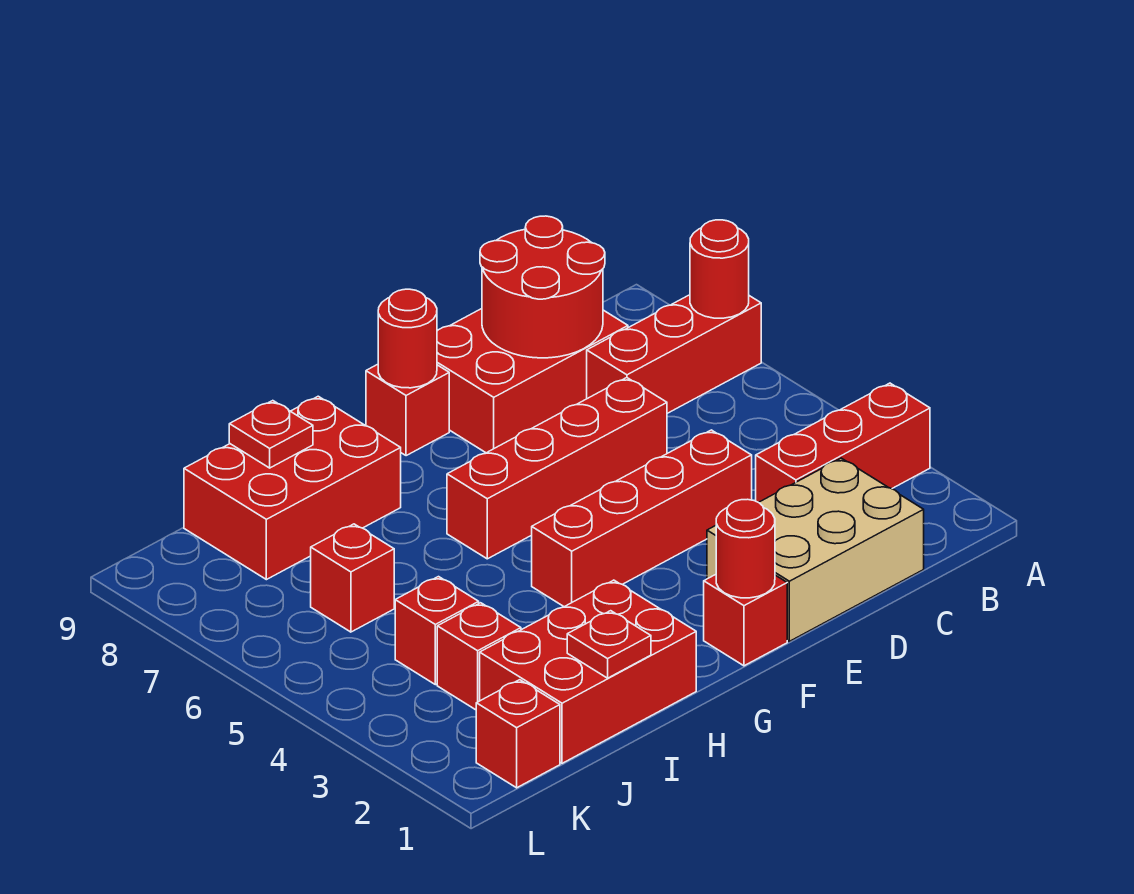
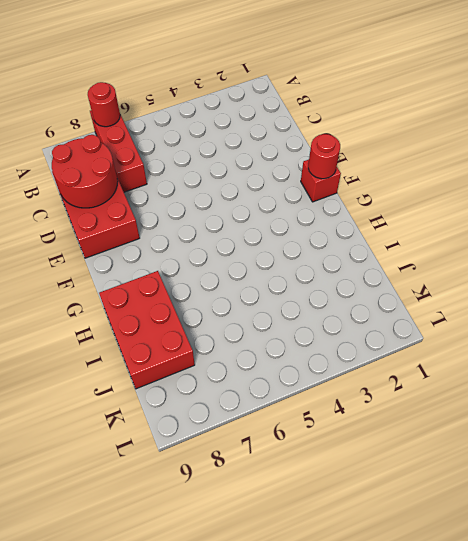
none -> red brick A3:C3 level 1
none -> tan brick C1:E2 level 1
none -> red brick D4:G4 level 1

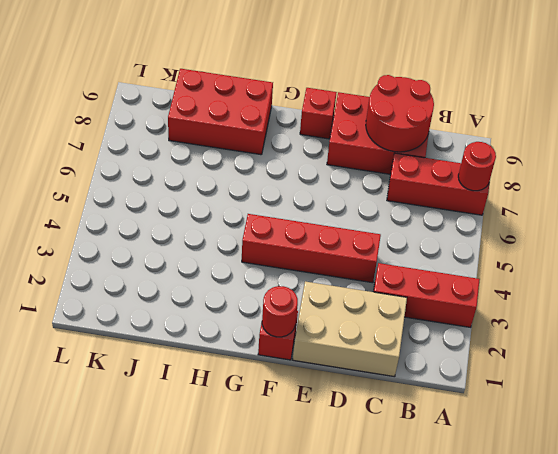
none -> red brick D6:G6 level 1
none -> red brick H1:J2 level 1
none -> red brick J3 level 1

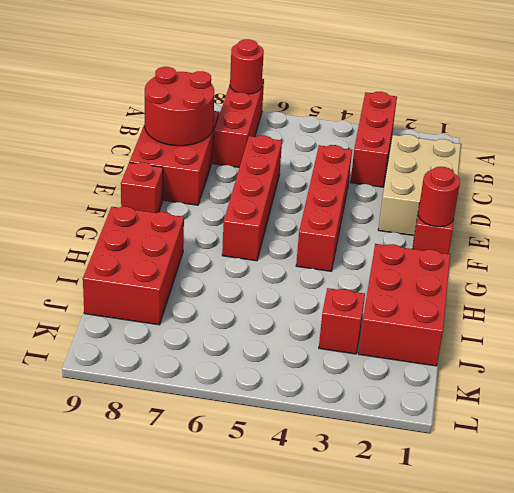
none -> red brick J4 level 1
none -> red brick J6 level 1
none -> red brick K1 level 1

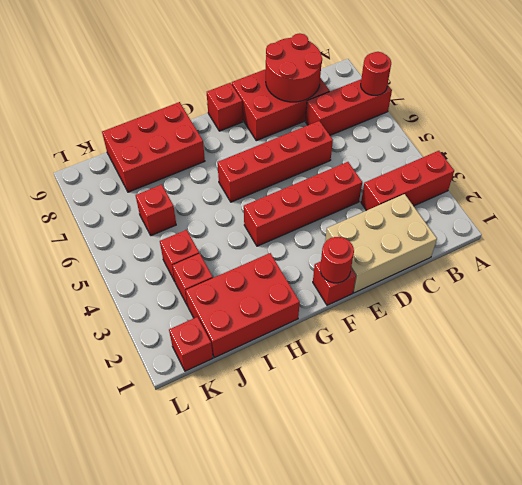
none -> red round brick F9 level 2
none -> red plate I1 level 2
none -> red plate I9 level 2

